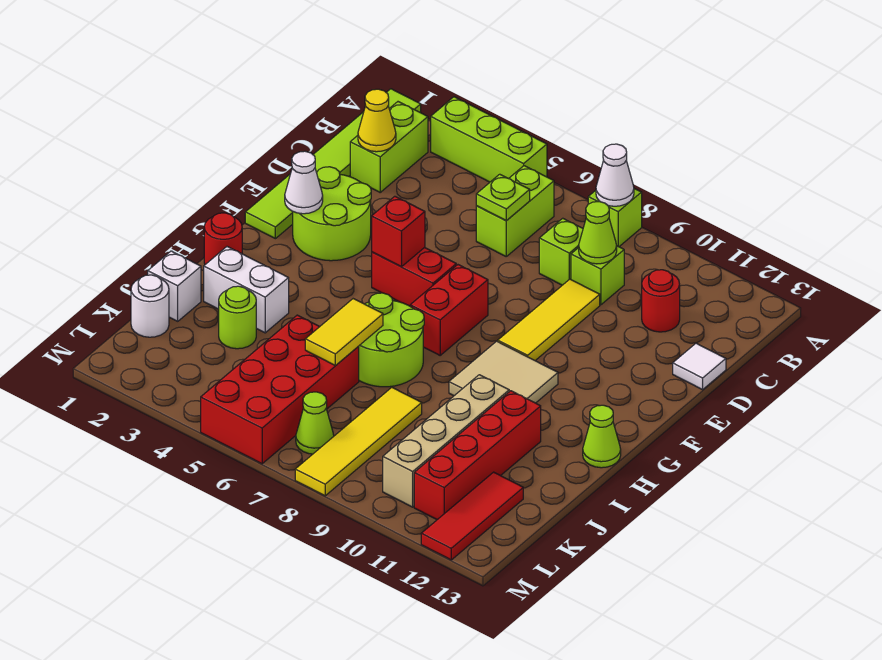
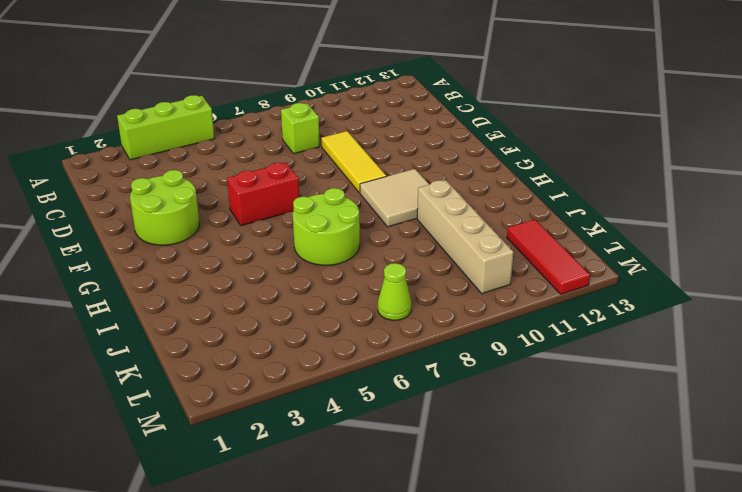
none -> lime tile A1:F1 level 1
none -> lime brick A8 level 1
none -> lime brick B2:C2 level 1
none -> lime brick B6:C6 level 1

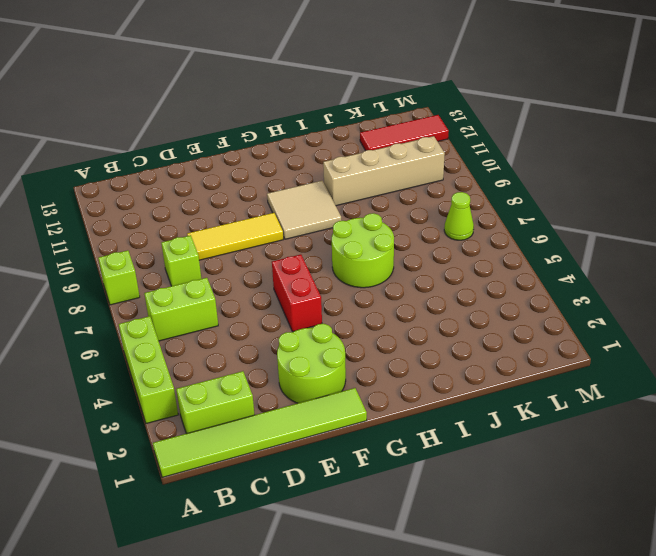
none -> lime brick C9 level 1
none -> red round brick C11 level 1
none -> white tile D13 level 1
none -> red brick F7:G7 level 1

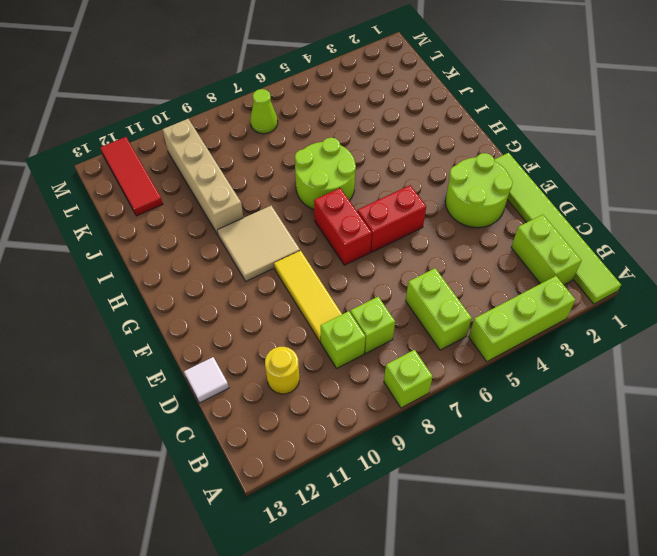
yellow round brick C11 level 1 -> red round brick C11 level 1
none -> red round brick H1 level 1
none -> lime cone H13 level 1
none -> white brick I2:I3 level 1
none -> red brick I11:L11 level 1

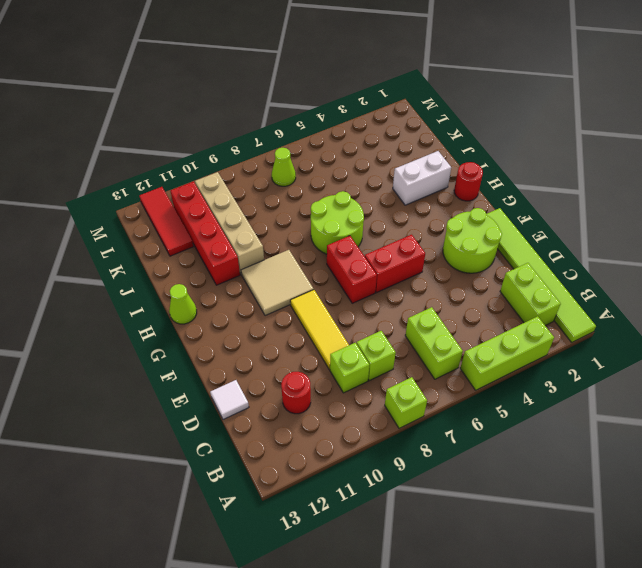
none -> white brick J1 level 1
none -> lime round brick J3 level 1
none -> red brick J5:M6 level 1
none -> yellow tile J8:M8 level 1

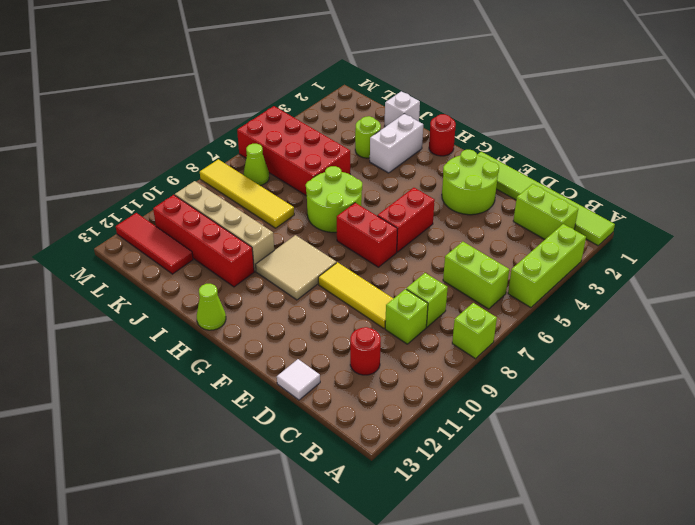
none -> white round brick K1 level 1
none -> white cone A8 level 2
none -> yellow cone C2 level 2
none -> lime plate C6 level 2

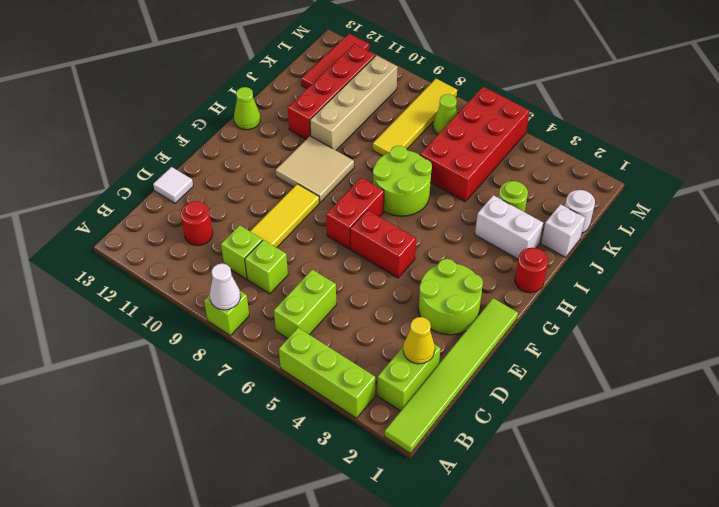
none -> lime plate C6 level 2
none -> lime cone C9 level 2
none -> white cone F2 level 2
none -> red brick F5 level 2

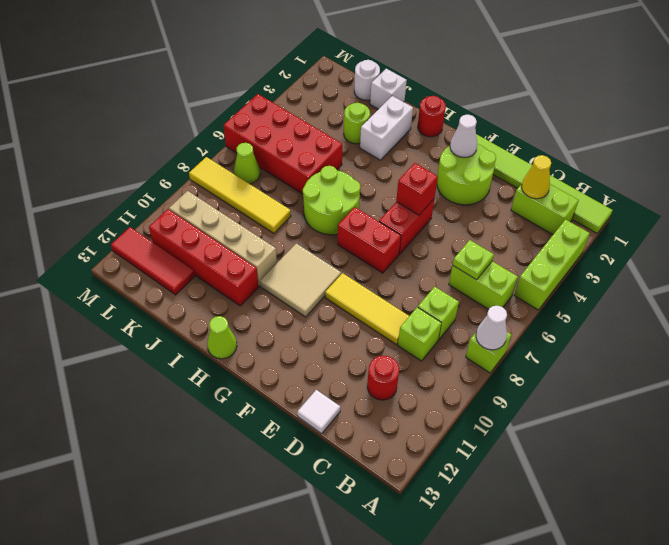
none -> lime cone C9 level 2
none -> yellow tile I6:J6 level 2

